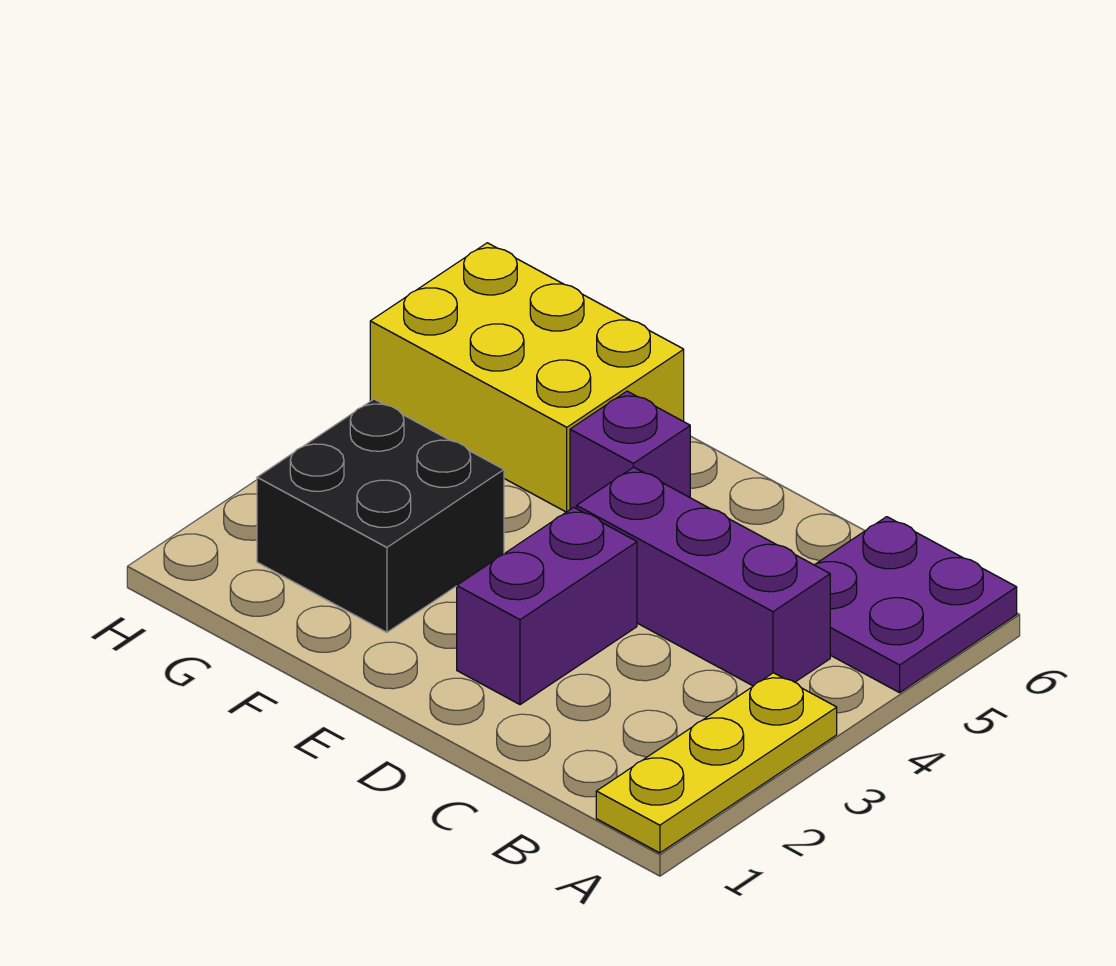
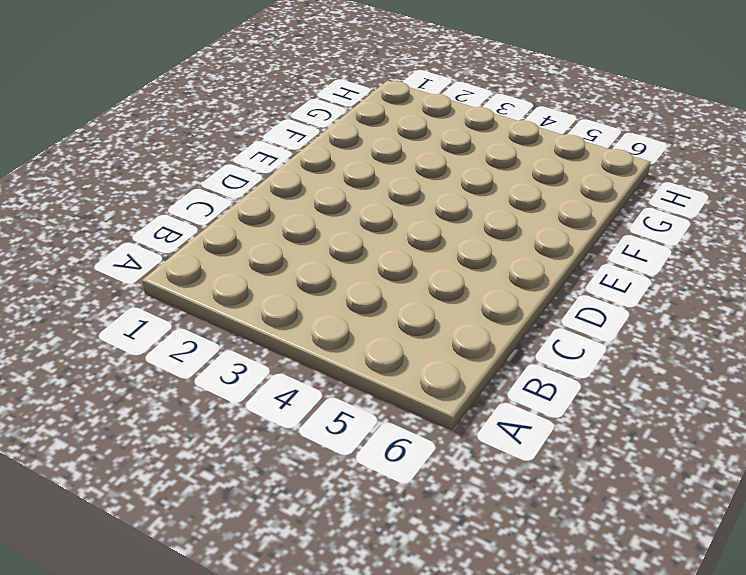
none -> yellow plate A1:A3 level 1
none -> purple plate A5:B6 level 1

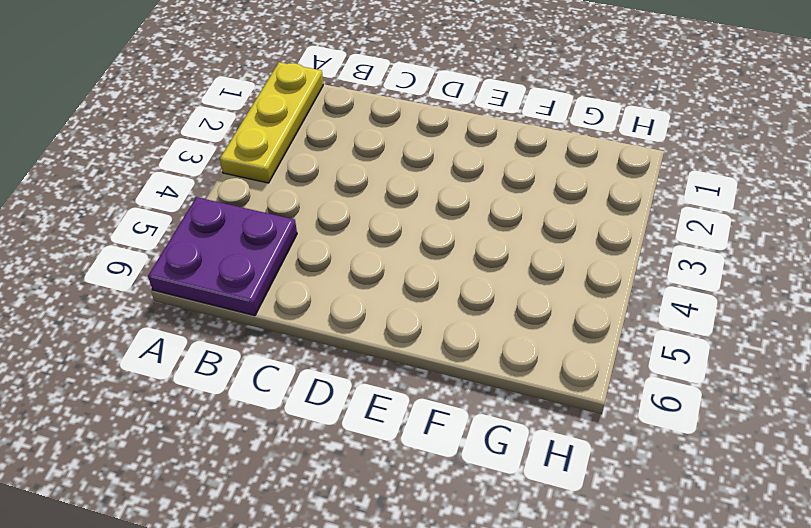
none -> purple brick B4:D4 level 1
none -> purple brick D2:D3 level 1

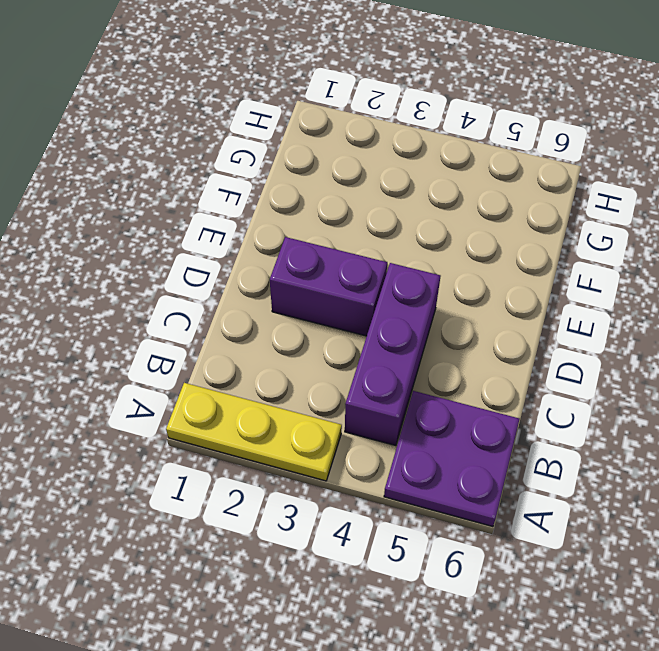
none -> purple brick E5 level 1
none -> black brick F2:G3 level 1

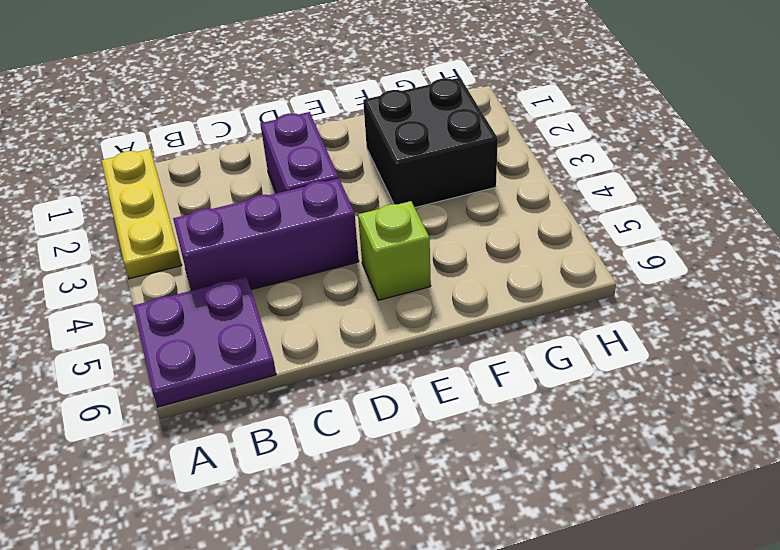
lime brick E5 level 1 -> purple brick E5 level 1
none -> yellow brick F5:H6 level 1

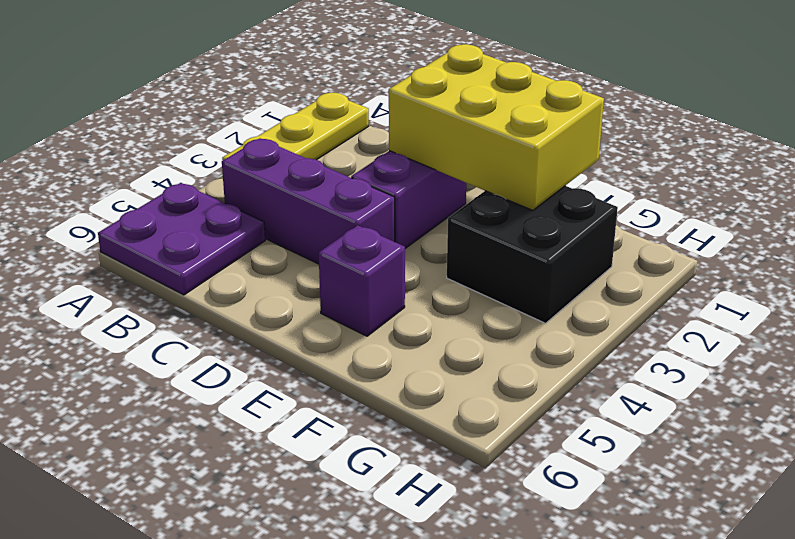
yellow brick D1:F2 level 2 -> yellow brick F5:H6 level 1

